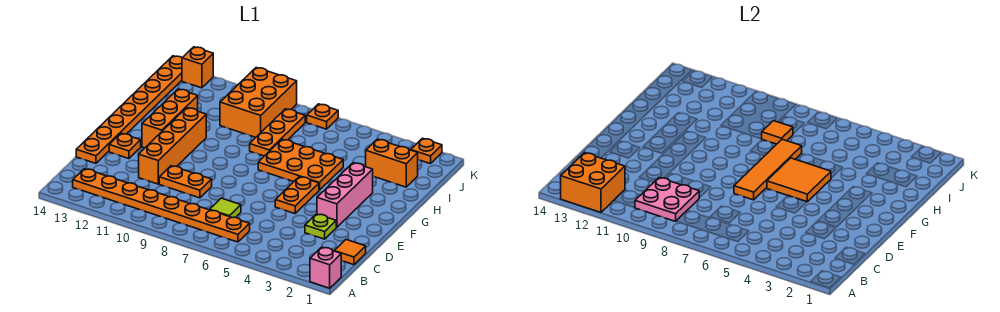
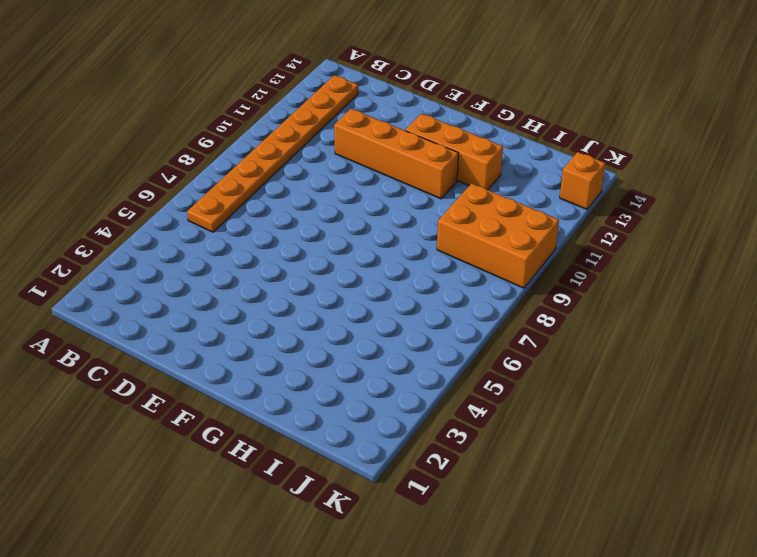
none -> pink brick A1 level 1
none -> orange tile C1 level 1
none -> lime tile C7 level 1

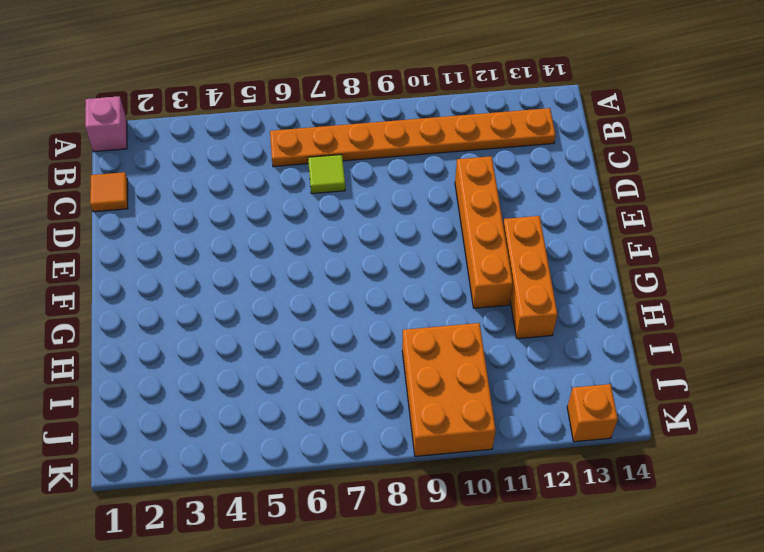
none -> lime plate D3 level 1
none -> orange plate D9:D10 level 1
none -> orange plate D14:K14 level 1

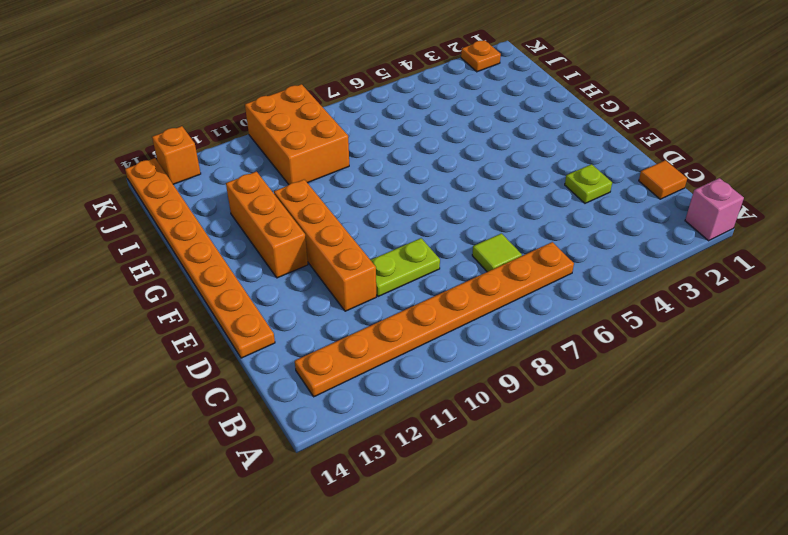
lime plate D9:D10 level 1 -> orange plate D9:D10 level 1
none -> pink brick E3:G3 level 1
none -> orange plate E5:F5 level 1
none -> orange plate E13 level 1

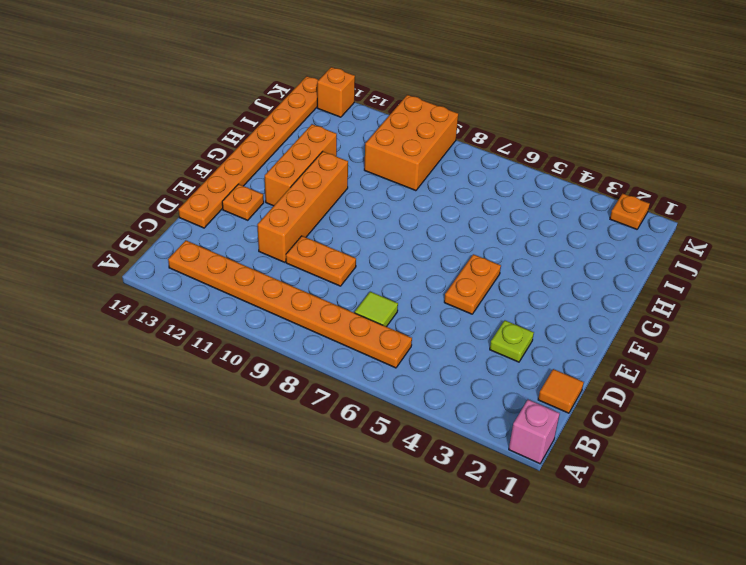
none -> pink brick E3:G3 level 1
none -> orange plate G5:H7 level 1
none -> orange plate H8:J8 level 1

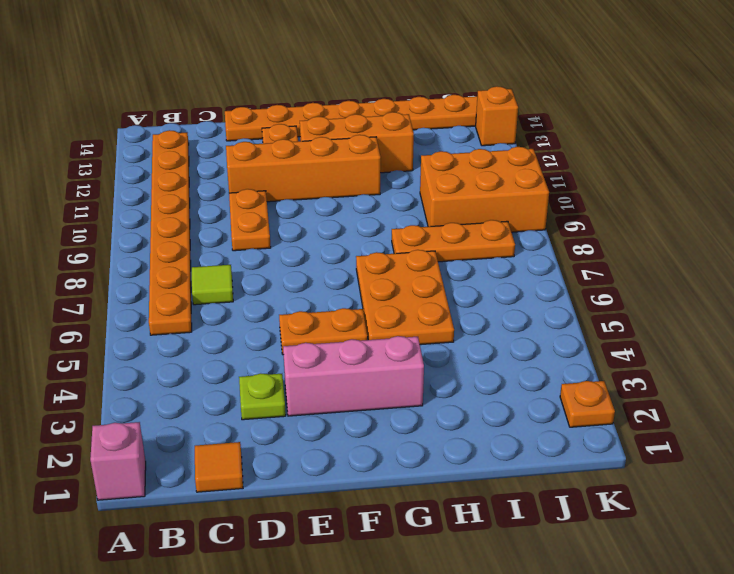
none -> orange brick I2:I3 level 1
none -> orange plate K7 level 1
none -> orange brick A12:B13 level 2

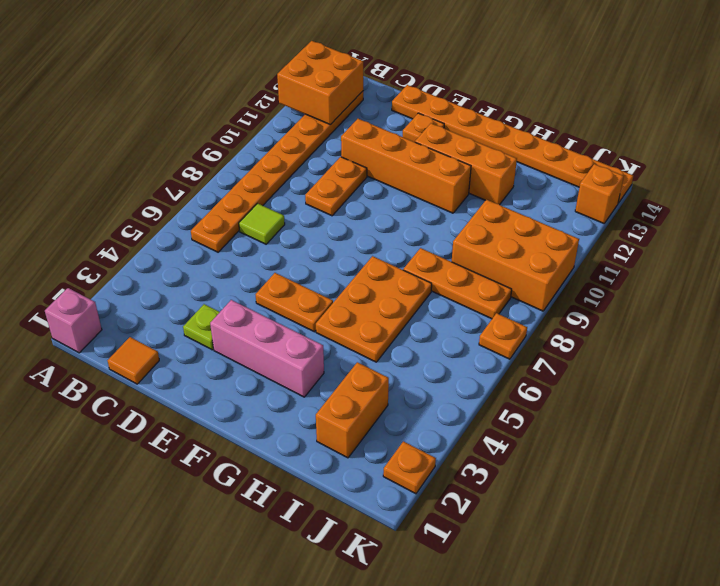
none -> pink plate B9:C10 level 2
none -> orange tile E7:H7 level 2
none -> orange tile F5:G6 level 2

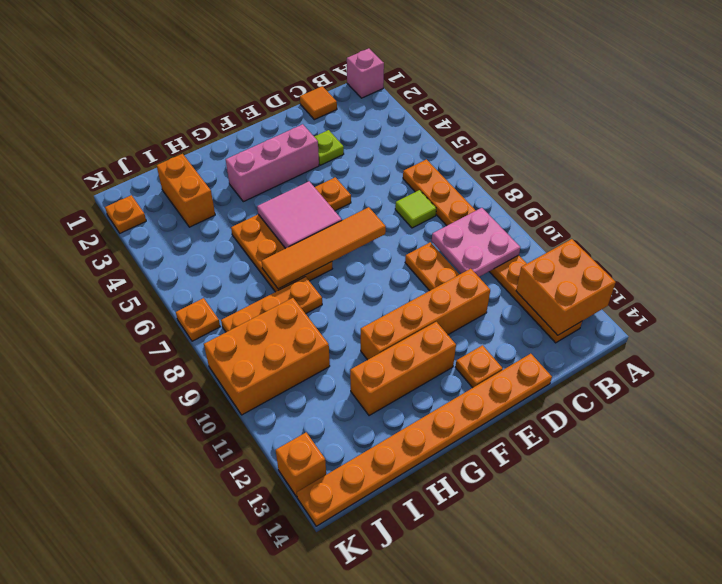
pink tile F5:G6 level 2 -> orange tile F5:G6 level 2
none -> orange tile I8 level 2

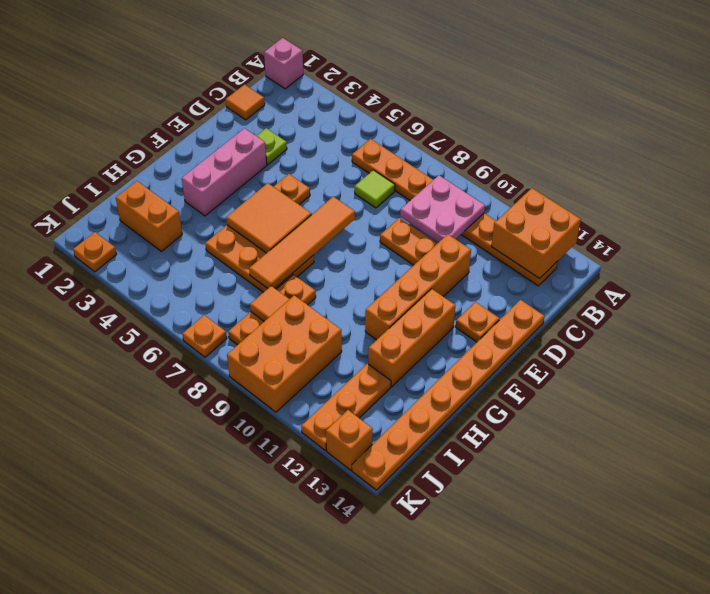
orange plate I12:K12 level 1 -> none

